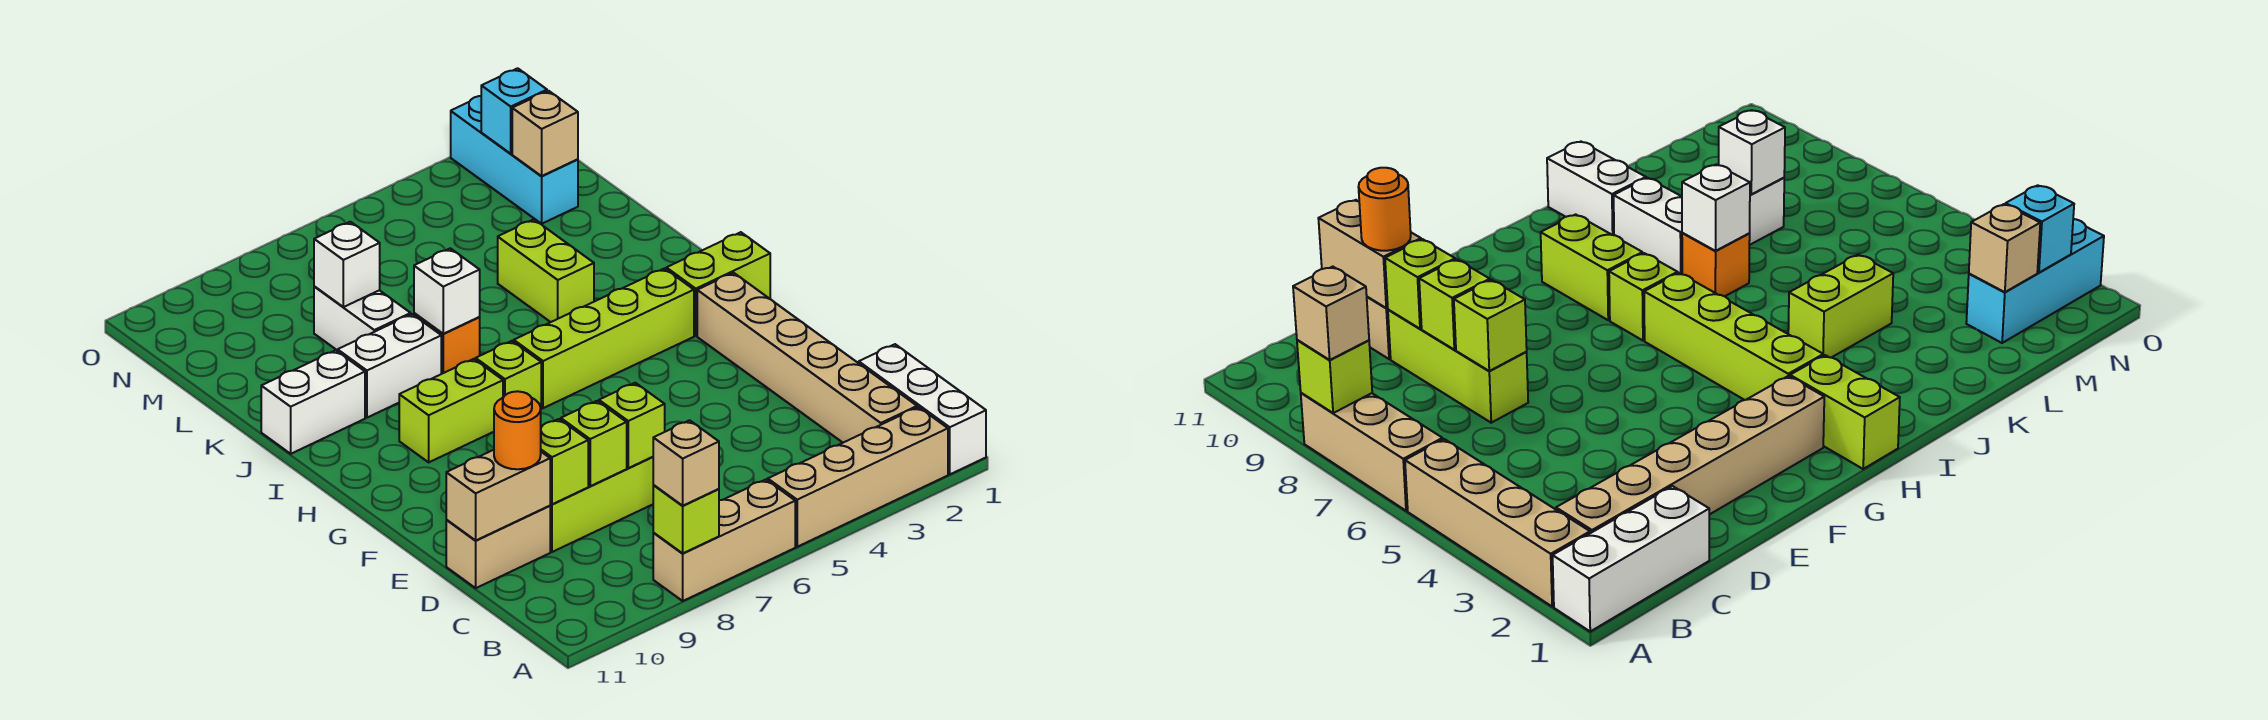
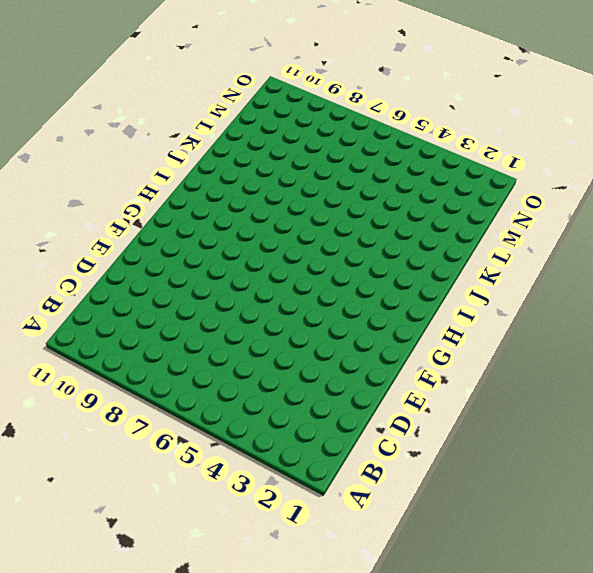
none -> white brick A1:C1 level 1
none -> tan brick A2:A5 level 1
none -> tan brick A6:A8 level 1

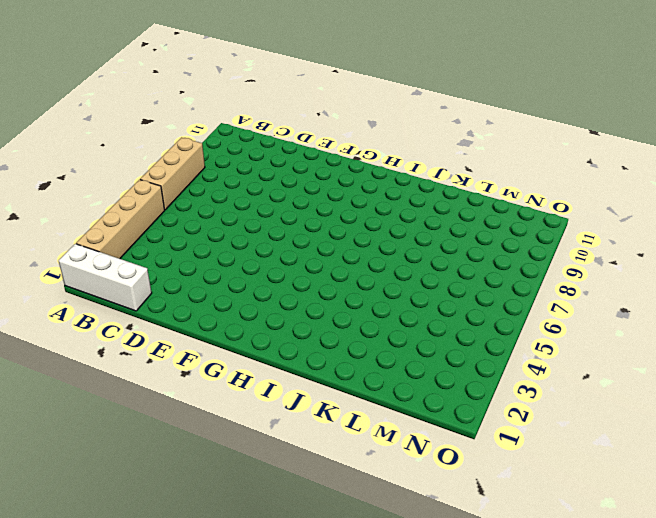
none -> tan brick B2:G2 level 1
none -> lime brick D7:D9 level 1
none -> tan brick D10:D11 level 1

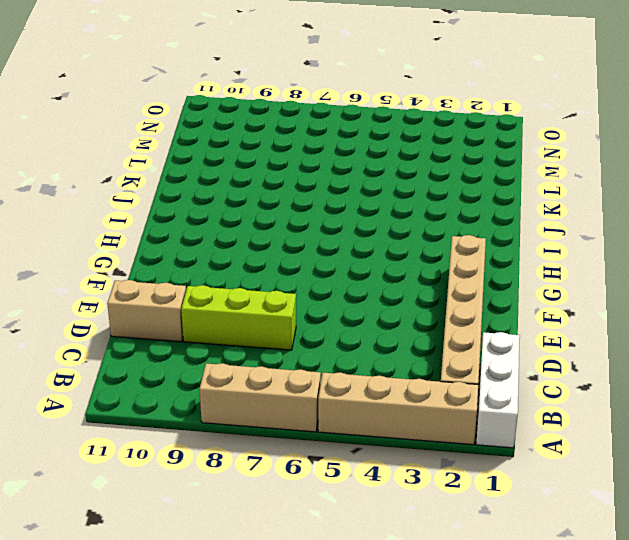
none -> lime brick H1:H2 level 1
none -> lime brick H3:H6 level 1
none -> lime brick H7 level 1

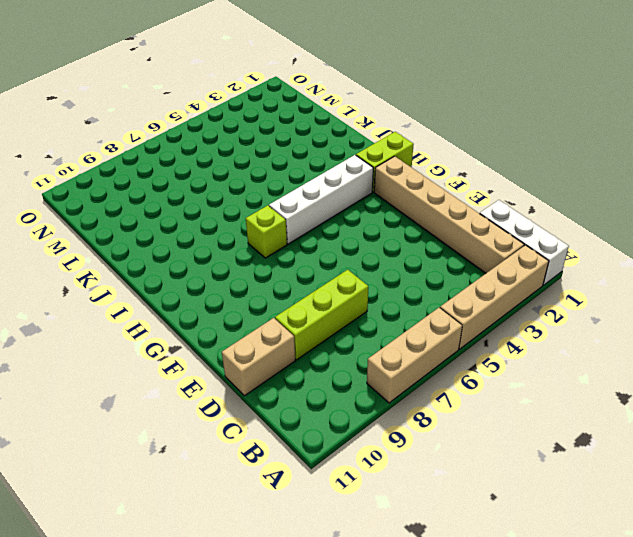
white brick H3:H6 level 1 -> lime brick H3:H6 level 1
none -> lime brick H8:H9 level 1
none -> lime brick J4:K4 level 1
none -> orange brick J7 level 1

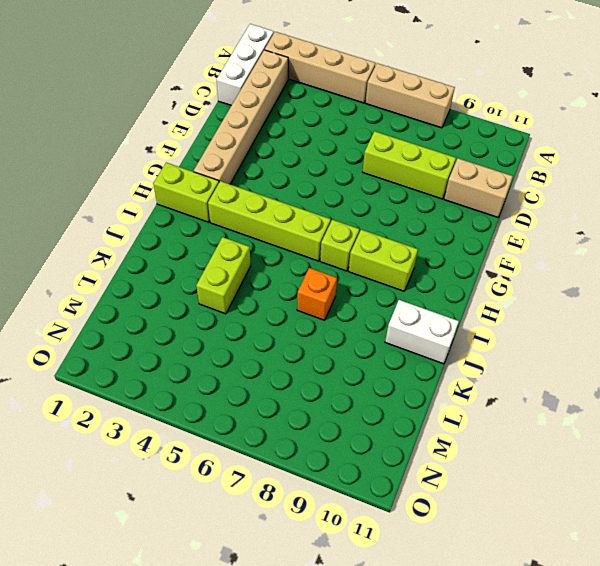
none -> white brick J8:J9 level 1
none -> white brick K8:L8 level 1
none -> cyan brick M2:O2 level 1

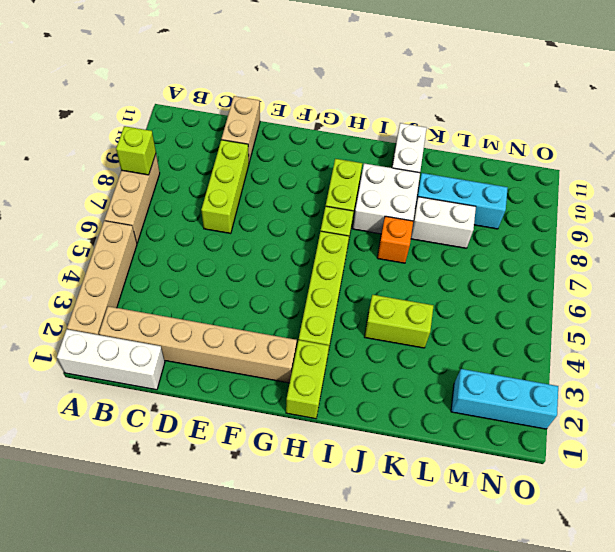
white brick I8:J9 level 1 -> white brick J8:J9 level 1
cyan brick K9:M9 level 1 -> none
none -> lime brick D7 level 2
none -> lime brick D8 level 2
none -> lime brick D9 level 2

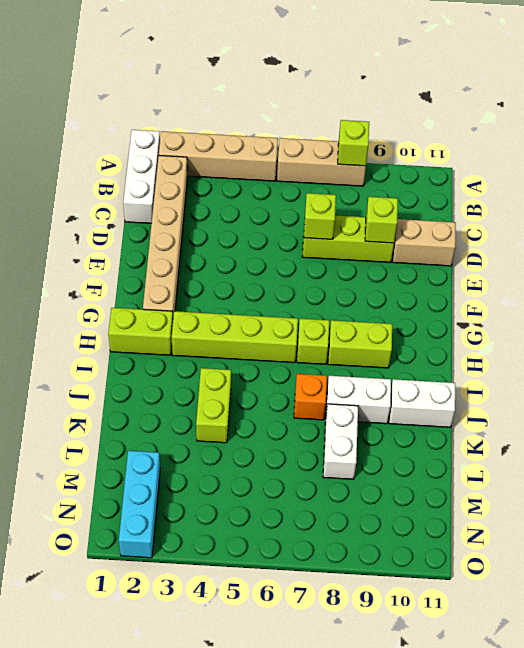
none -> lime brick D8 level 2
none -> tan brick D10:D11 level 2
none -> white brick J7 level 2

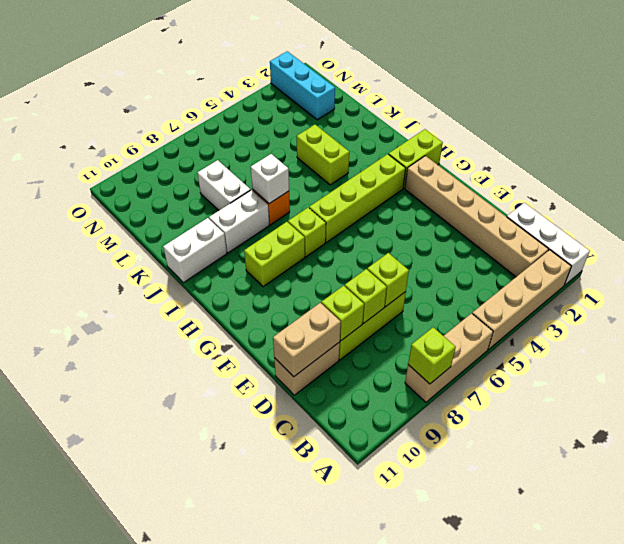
none -> white brick L8 level 2
none -> tan brick M2 level 2
none -> cyan brick N2 level 2

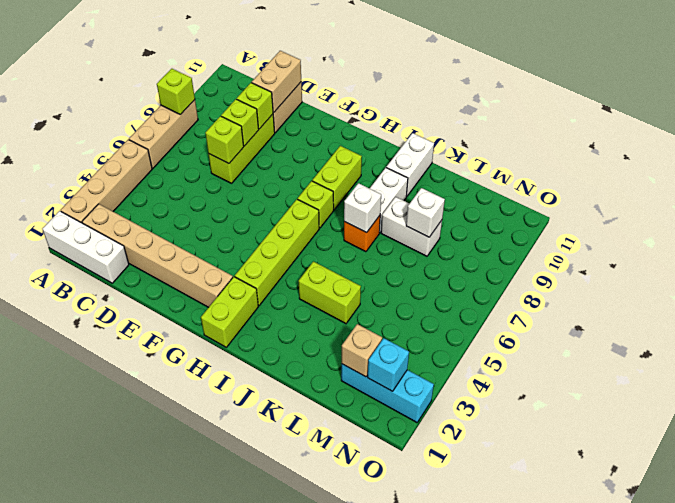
none -> tan brick A8 level 3
none -> orange round brick D10 level 3

